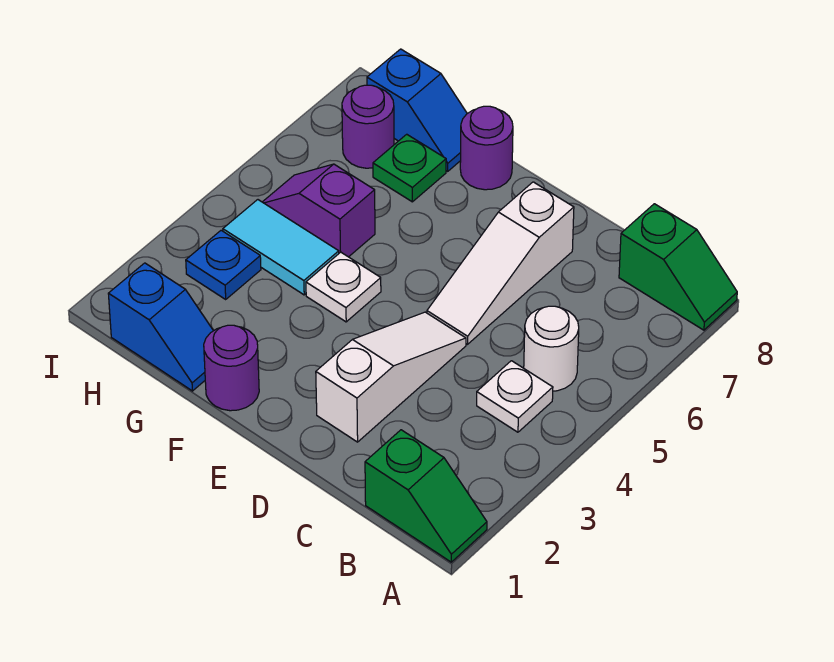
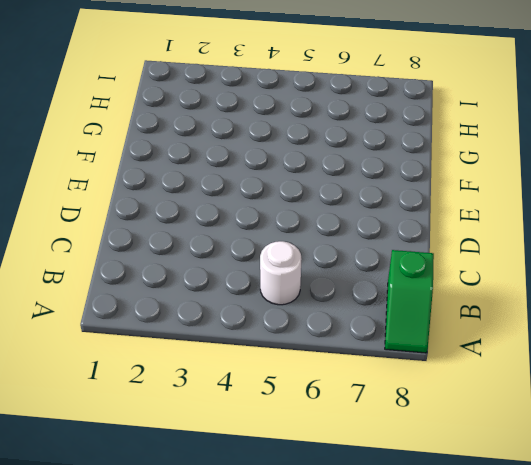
none -> green slope A1:B1 level 1 top B
none -> white plate B4 level 1
none -> white slope D2:D4 level 1 top 2

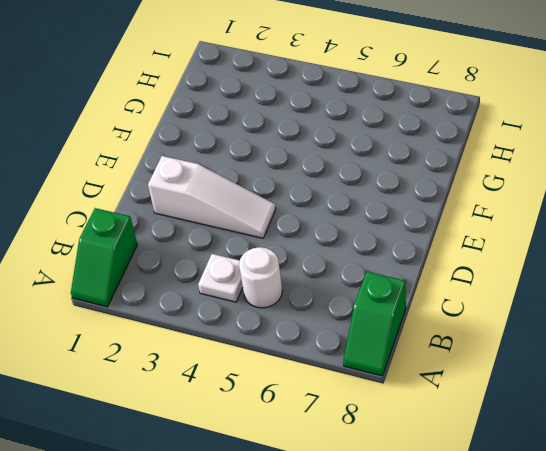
none -> white slope D5:D7 level 1 top 7
none -> purple round brick F1 level 1
none -> white plate F4 level 1

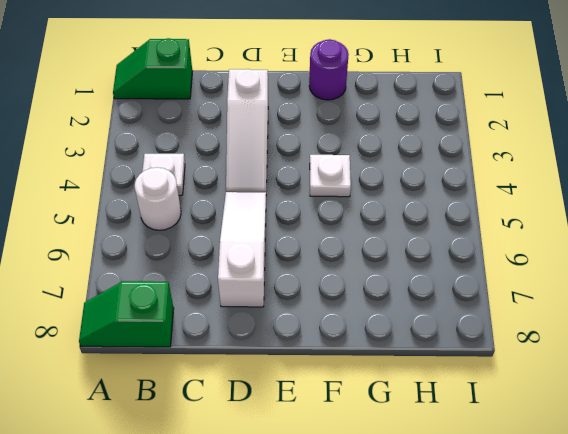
none -> purple round brick F8 level 1
none -> blue slope G1:H1 level 1 top H
none -> cyan tile G4:H4 level 1

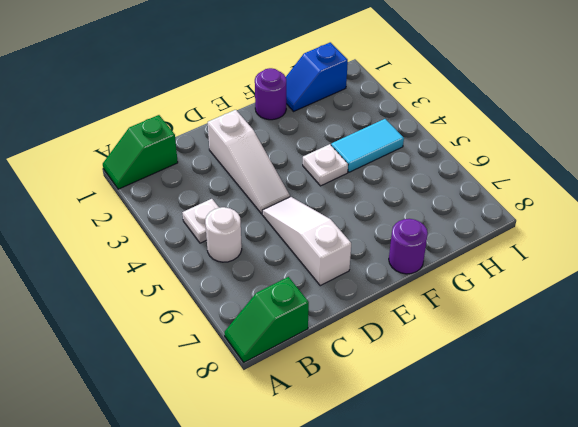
none -> purple slope G5:H5 level 1 top G
none -> green plate G7 level 1
none -> blue slope G8:H8 level 1 top H

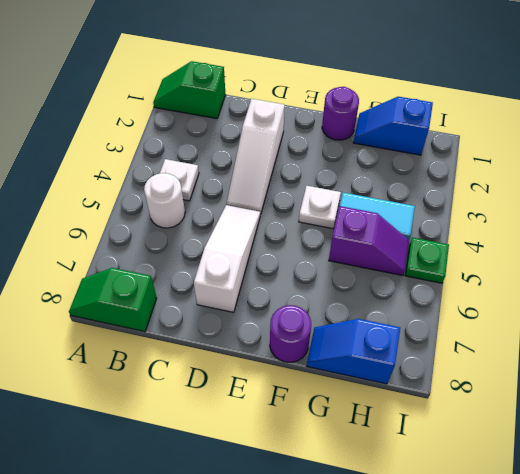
green plate I5 level 1 -> green plate G7 level 1
none -> blue plate H3 level 1
none -> purple round brick H7 level 1

